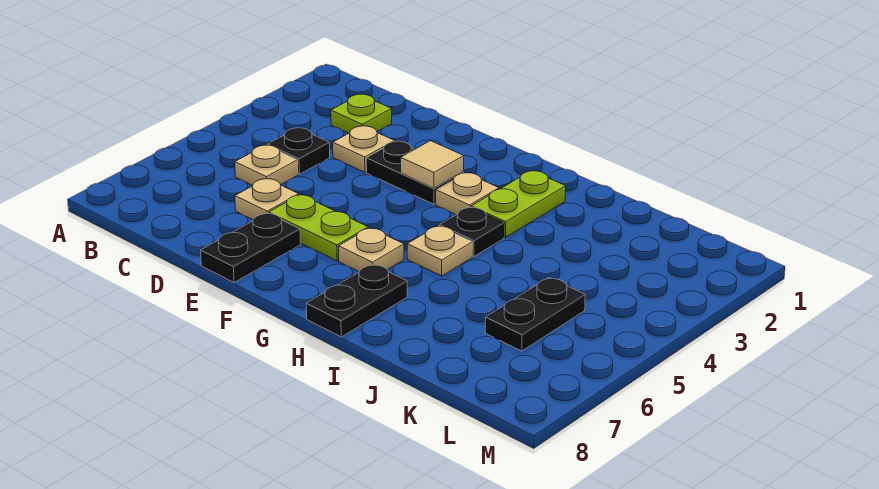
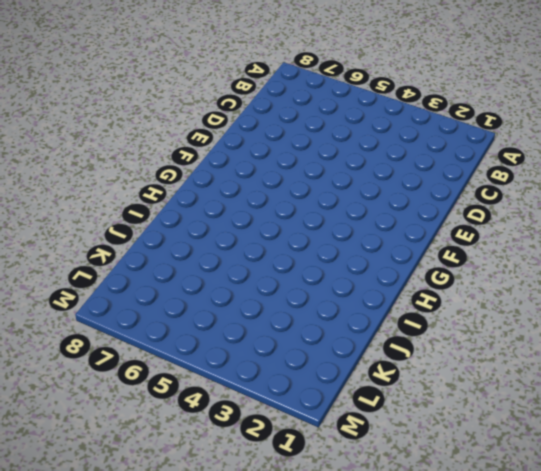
none -> lime plate C2 level 1
none -> black plate C4 level 1
none -> tan plate C5 level 1

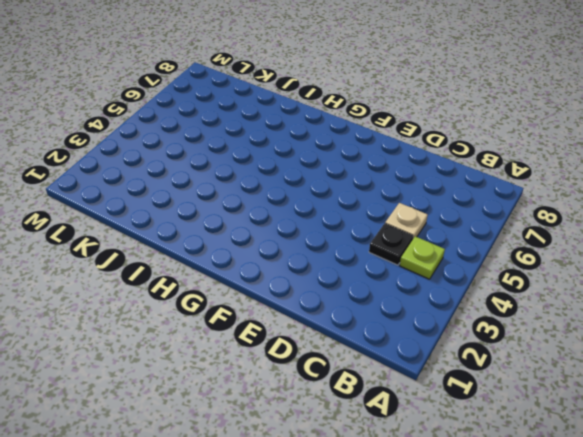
lime plate B4 level 1 -> lime plate C2 level 1
none -> tan plate D3 level 1
none -> tan plate D6 level 1
none -> black plate E3:F3 level 1

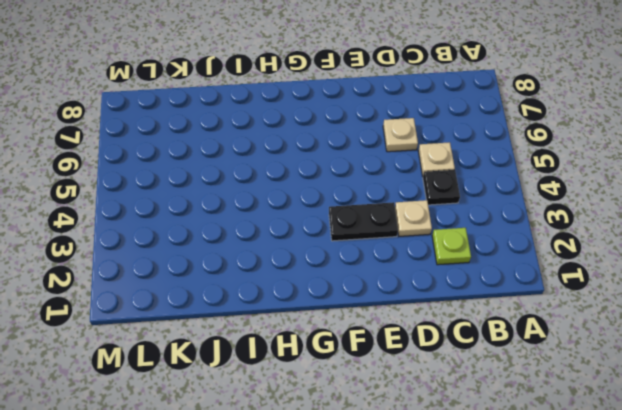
none -> lime plate E6:F6 level 1
none -> black plate E7:E8 level 1
none -> tan plate G3 level 1

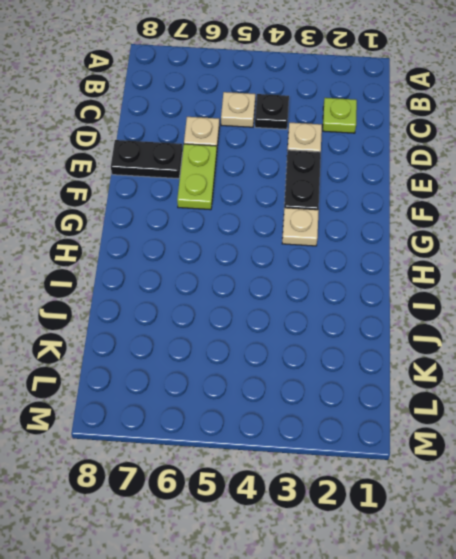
none -> tan plate G6 level 1
none -> lime plate H2:H3 level 1
none -> black plate H4 level 1

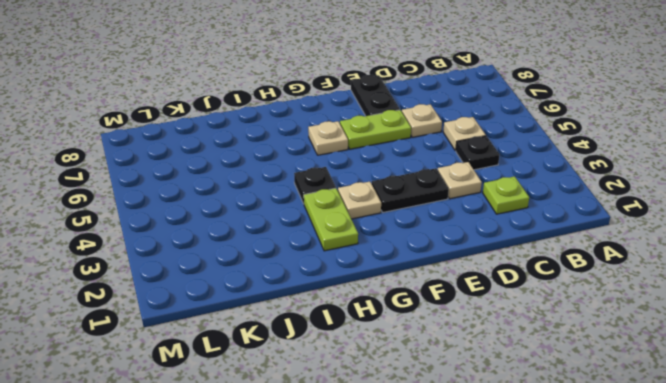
none -> tan plate H5 level 1
none -> black plate H7:H8 level 1
none -> black plate K5:K6 level 1

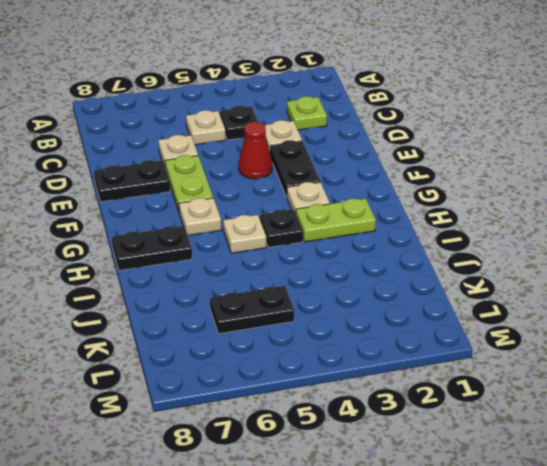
red cone E4 level 1 -> none
none -> tan tile F3 level 2

